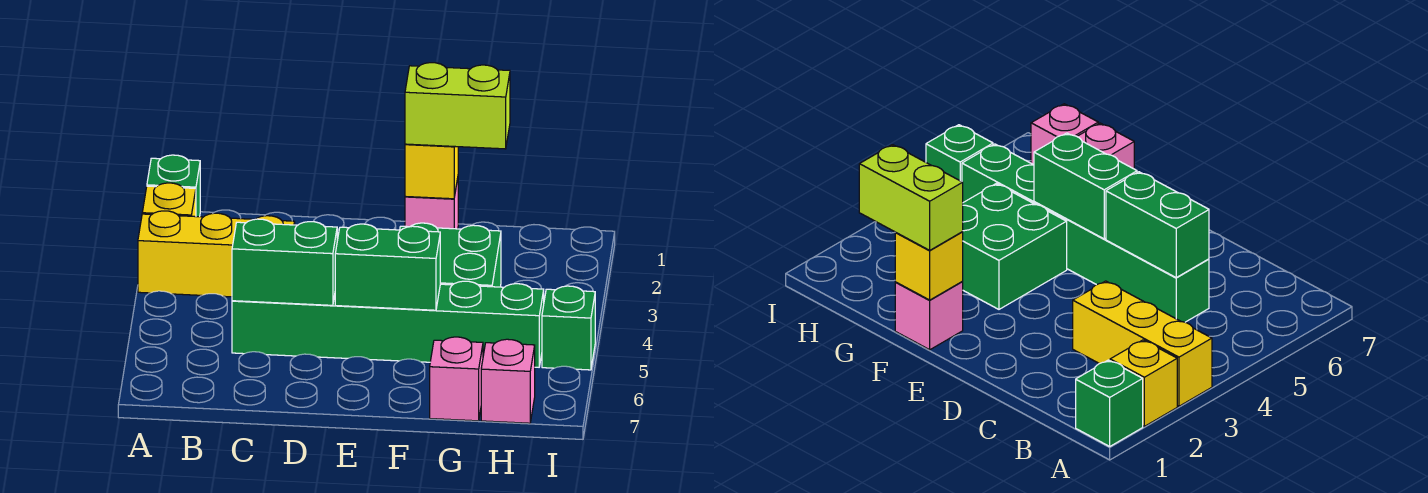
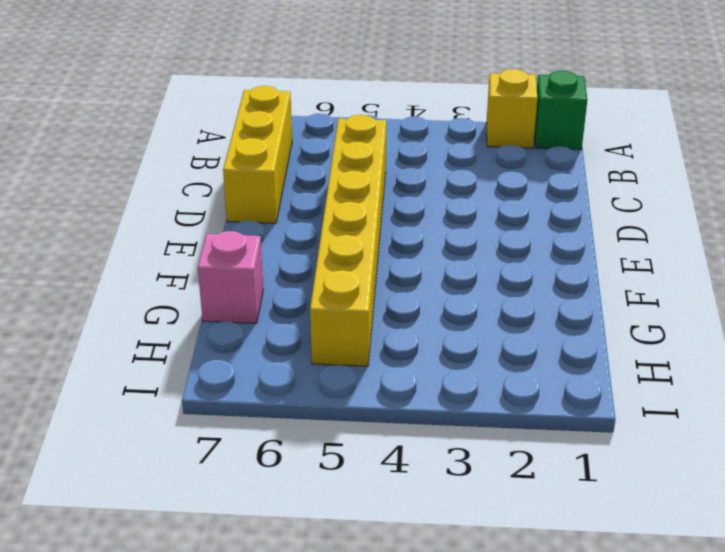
yellow brick B7:D7 level 1 -> yellow brick A3:C3 level 1
yellow brick C5:H5 level 1 -> green brick C5:H5 level 1
none -> pink brick F1 level 1
none -> green brick F3:G4 level 1
none -> pink brick H7 level 1

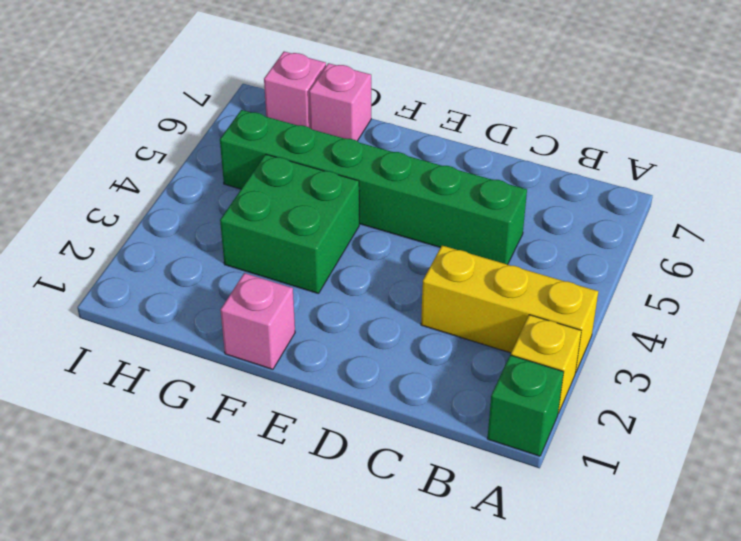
none -> green brick I5 level 1
none -> green brick C5:D5 level 2
none -> green brick E5:F5 level 2

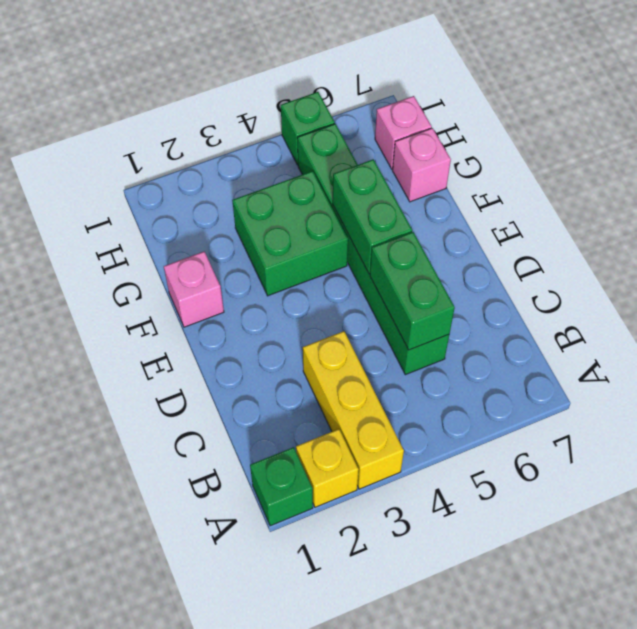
none -> yellow brick F1 level 2
none -> lime brick F1:G1 level 3

